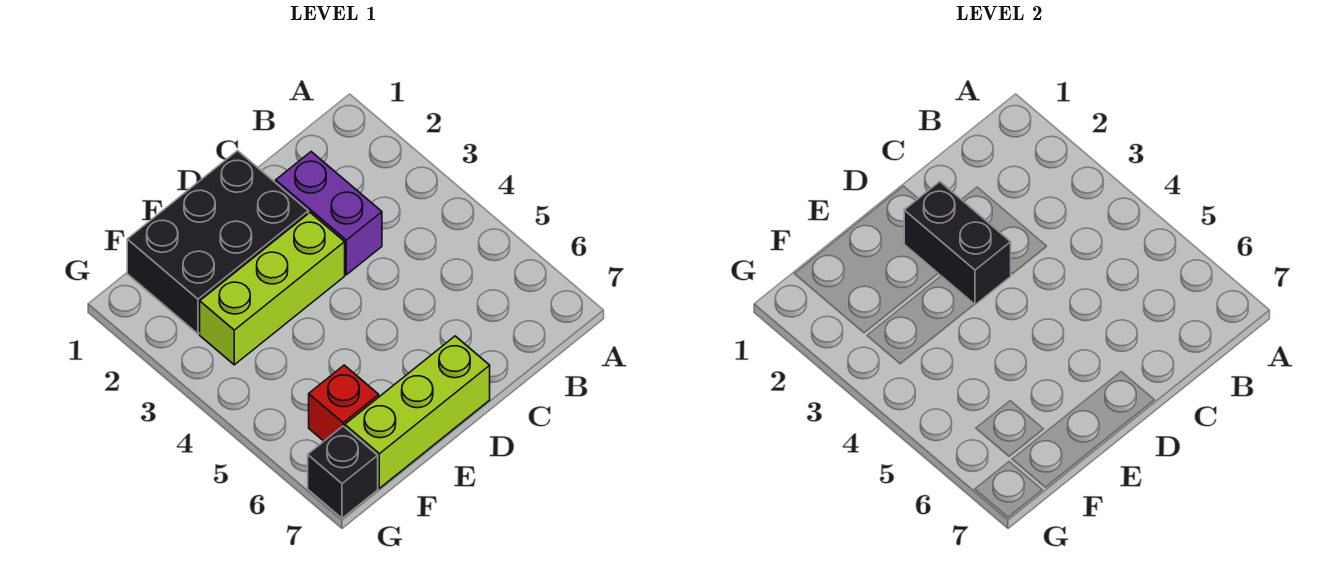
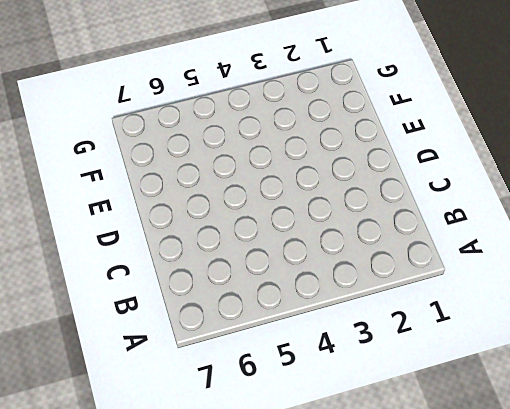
none -> purple brick C2:C3 level 1
none -> black brick D1:F2 level 1

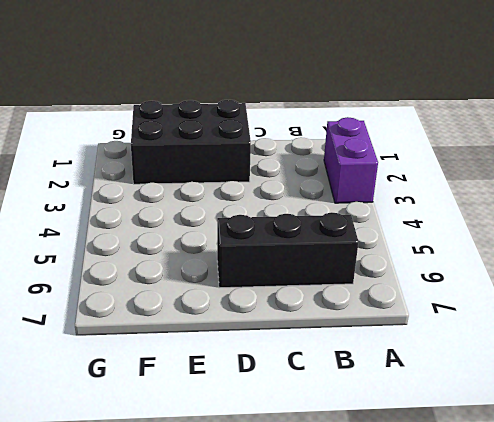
purple brick A2:A3 level 1 -> purple brick C2:C3 level 1
black brick B6:D6 level 1 -> none
none -> lime brick D3:F3 level 1
none -> lime brick D7:F7 level 1

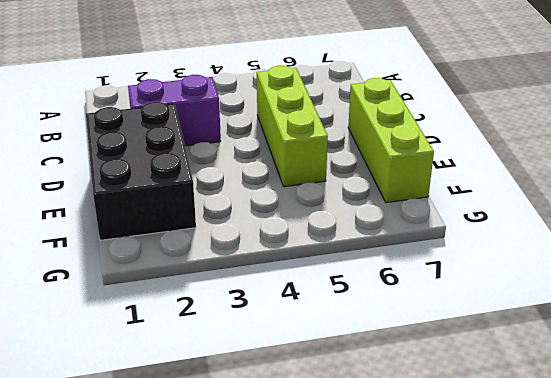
lime brick C5:E5 level 1 -> lime brick D3:F3 level 1
none -> red brick F6 level 1
none -> black brick G7 level 1

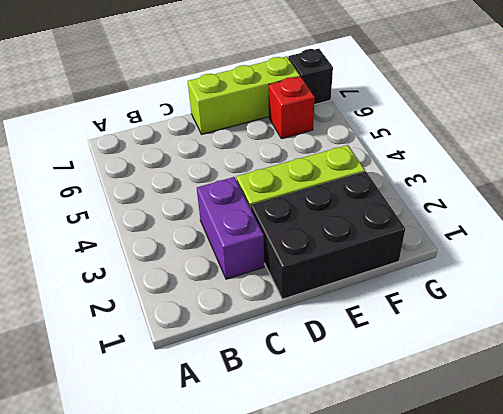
none -> black brick D2:D3 level 2

